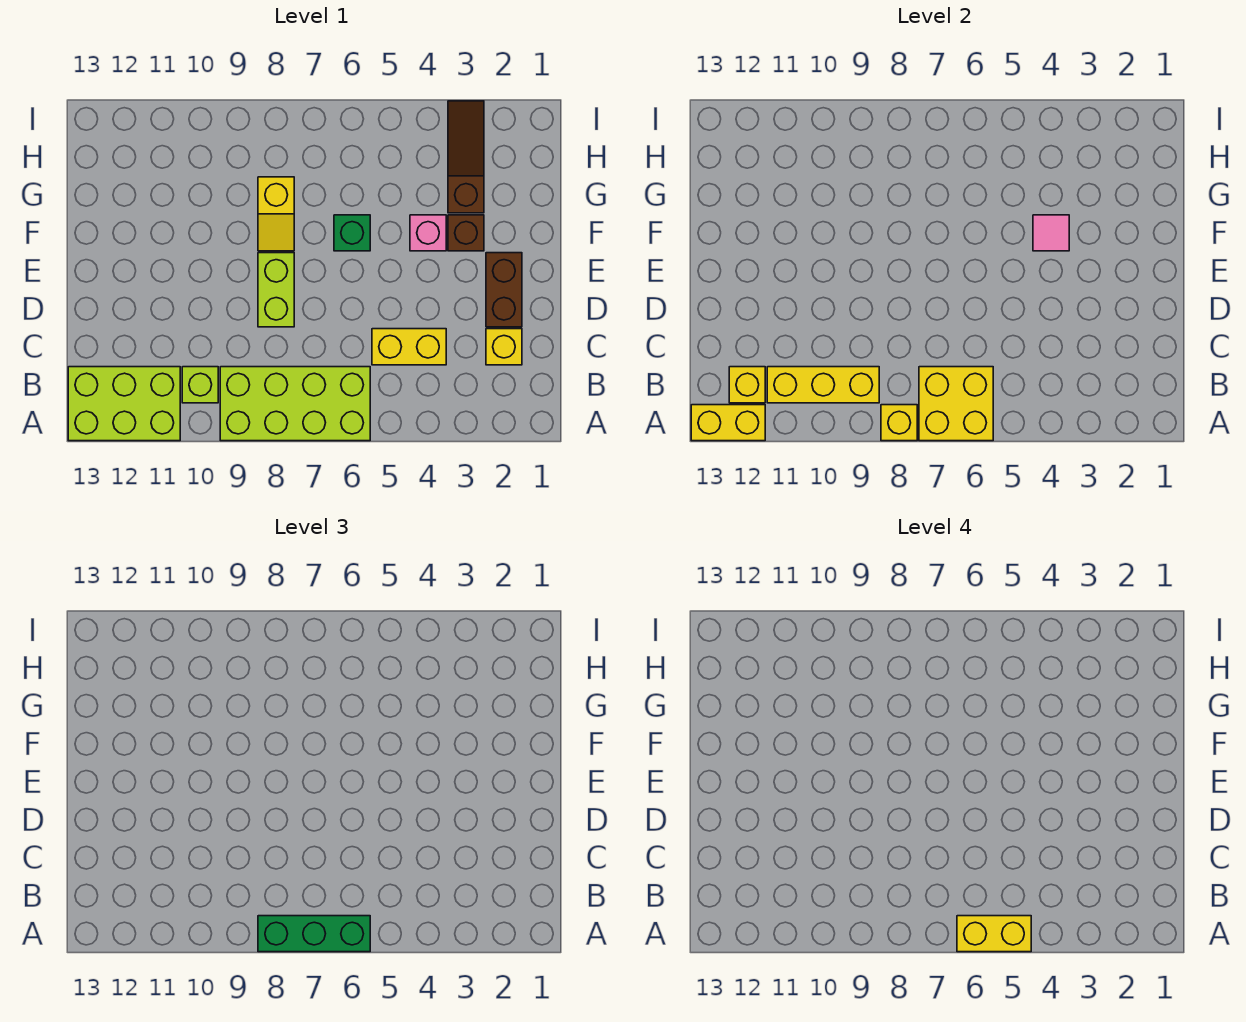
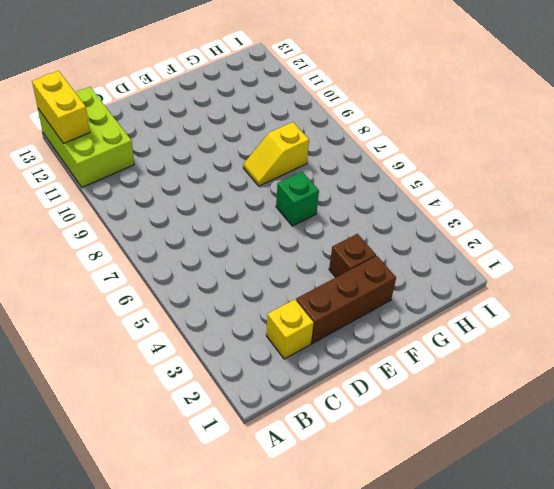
brown brick D2:F2 level 1 -> brown brick D2:E2 level 1
none -> lime brick A6:B9 level 1
none -> lime brick B10 level 1
none -> yellow brick C4:C5 level 1

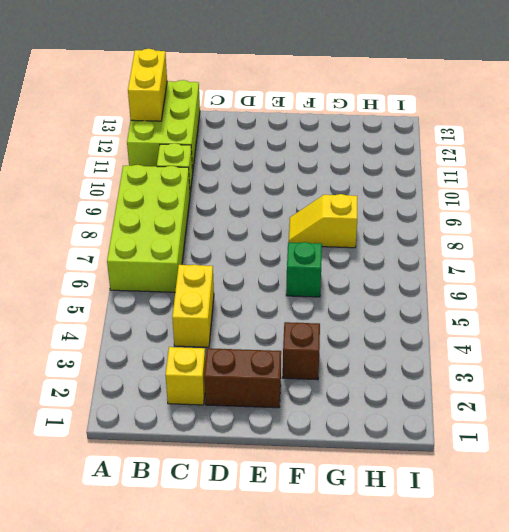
none -> lime brick D8:E8 level 1
none -> pink brick F4 level 1
none -> brown slope G3:I3 level 1 top G

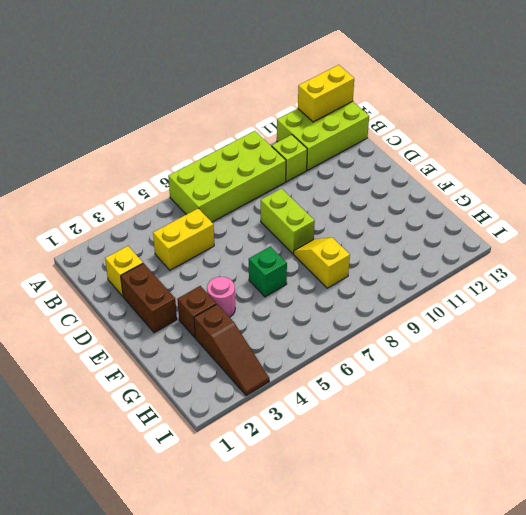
pink round brick F4 level 1 -> pink brick F4 level 1
none -> yellow brick A6:B7 level 2
none -> yellow brick A8 level 2
none -> yellow brick B9:B11 level 2

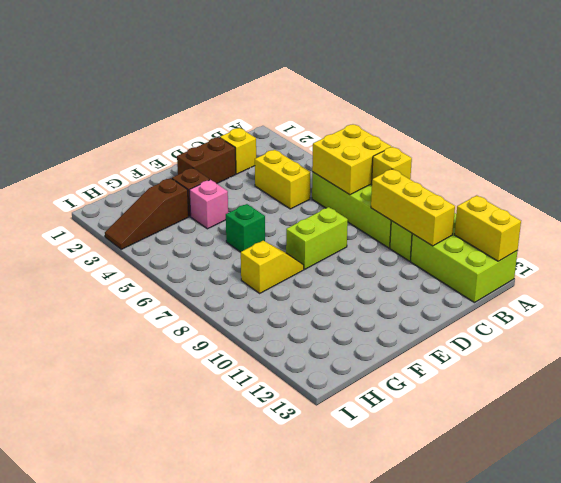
none -> yellow brick B12 level 2
none -> pink tile F4 level 2
none -> green brick A6:A8 level 3

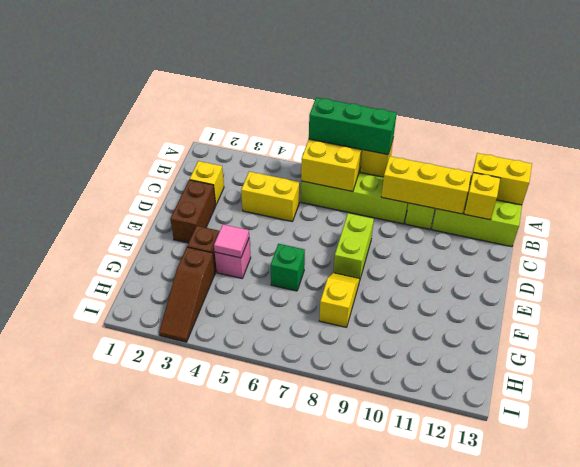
none -> yellow brick A5:A6 level 4

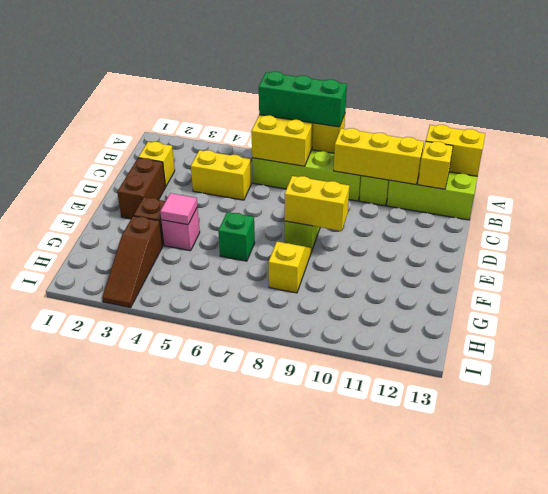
yellow brick E8:E9 level 2 -> yellow brick A5:A6 level 4

